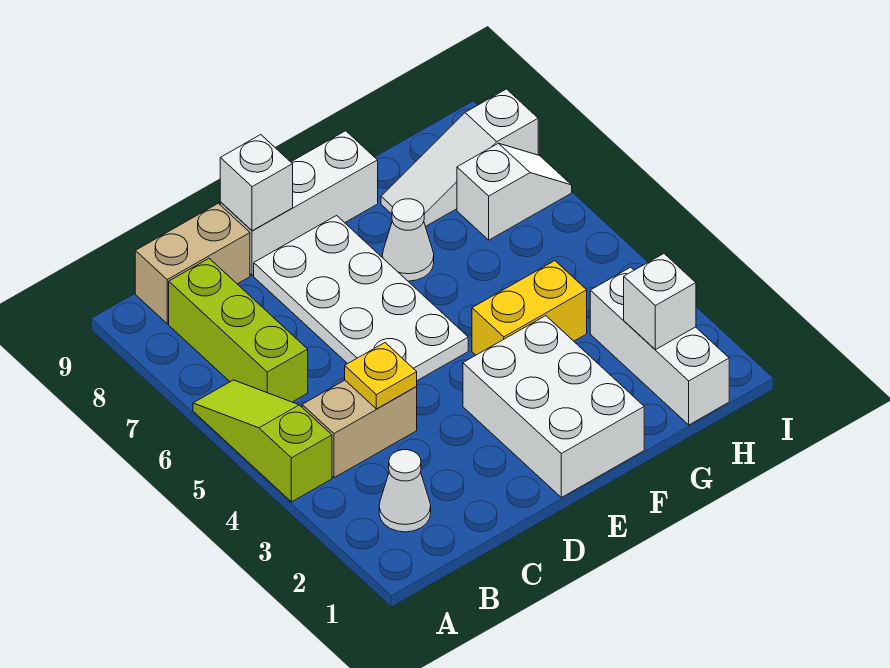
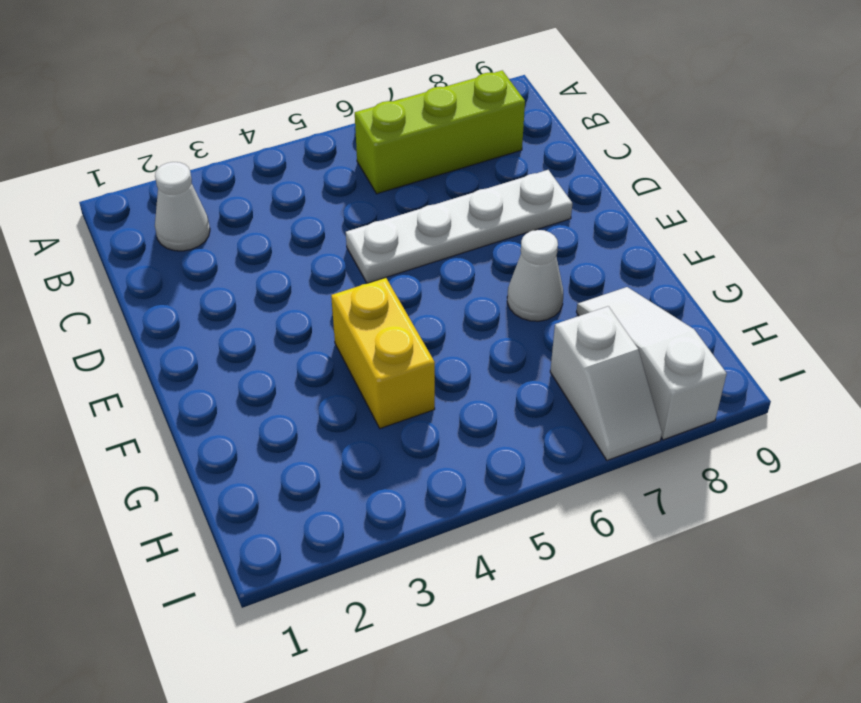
white plate D5:D8 level 1 -> white plate D5:E8 level 1
none -> lime slope A4:A6 level 1 top 4
none -> tan brick B4:C4 level 1
none -> tan brick B9:C9 level 1

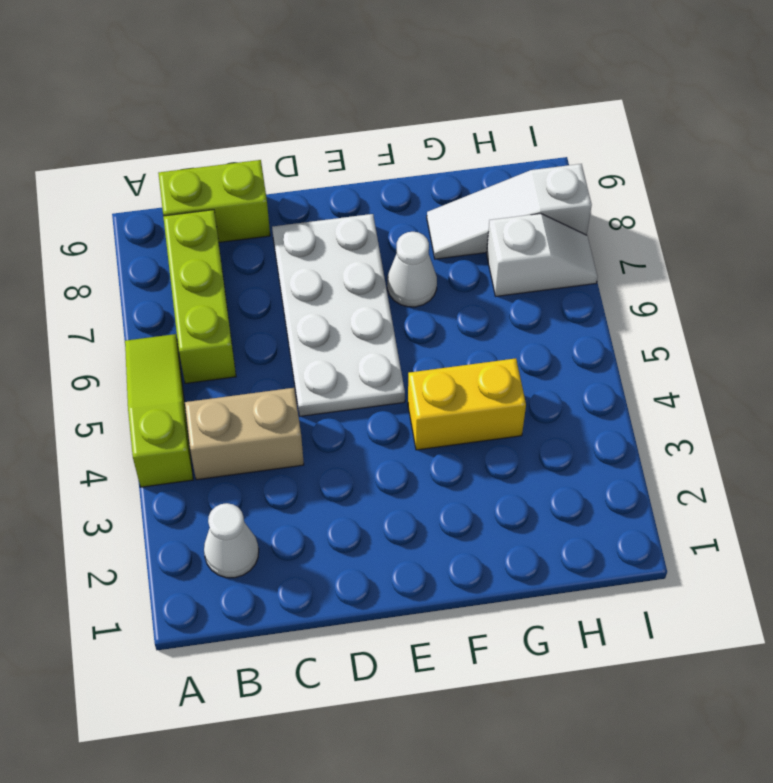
lime brick B9:C9 level 1 -> tan brick B9:C9 level 1
none -> white brick D9:F9 level 1
none -> white brick E1:F3 level 1
none -> white brick H1:H3 level 1

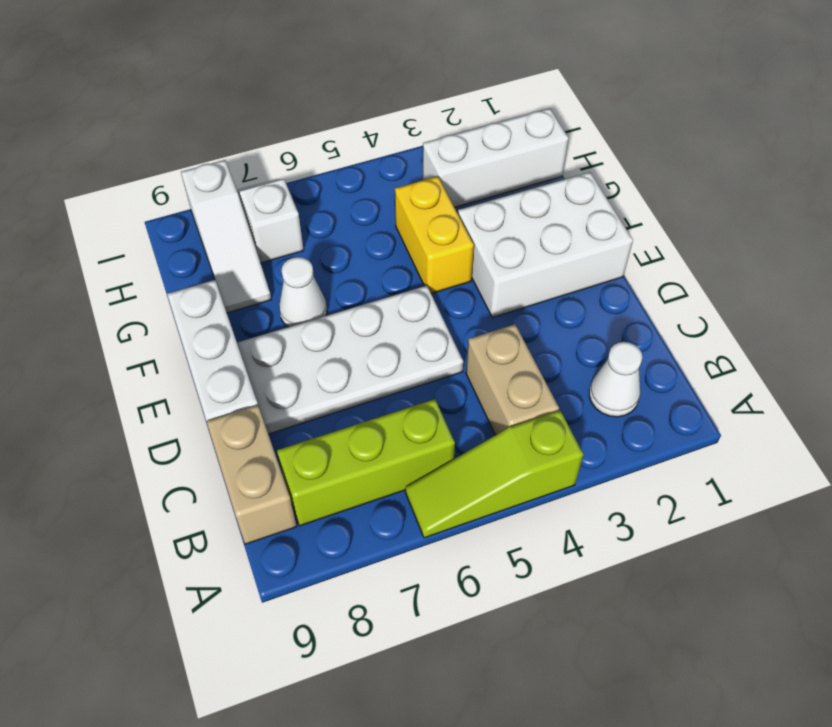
none -> yellow plate C4 level 2
none -> white brick D9 level 2
none -> white brick H2 level 2

